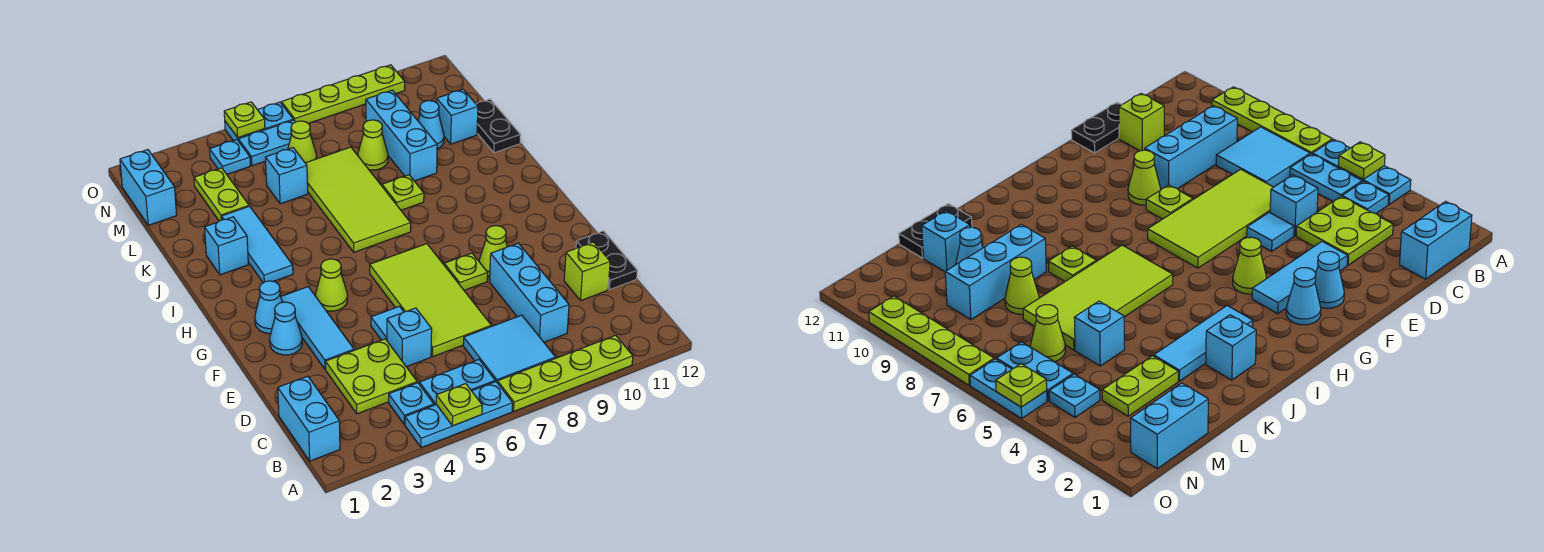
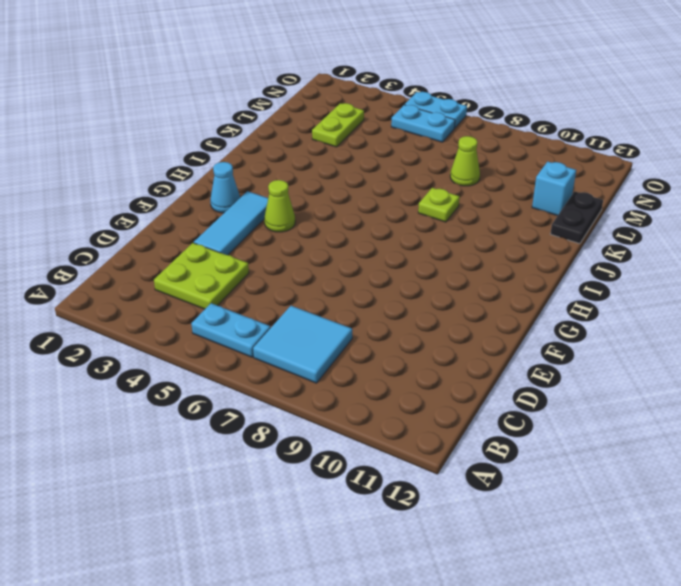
none -> cyan plate A4:A6 level 1
none -> lime plate A7:A10 level 1
none -> cyan brick B1:C1 level 1
none -> cyan plate B4 level 1

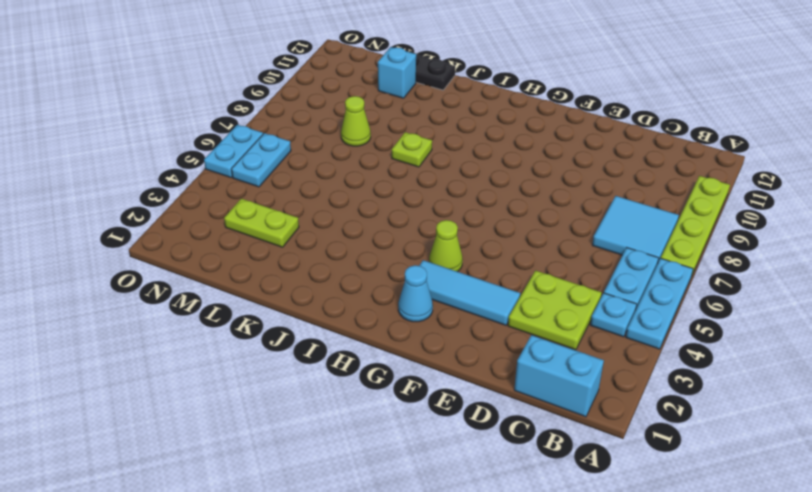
none -> cyan brick C9:E9 level 1
none -> cyan brick D5 level 1
none -> lime tile D6:G7 level 1
none -> lime brick D11 level 1

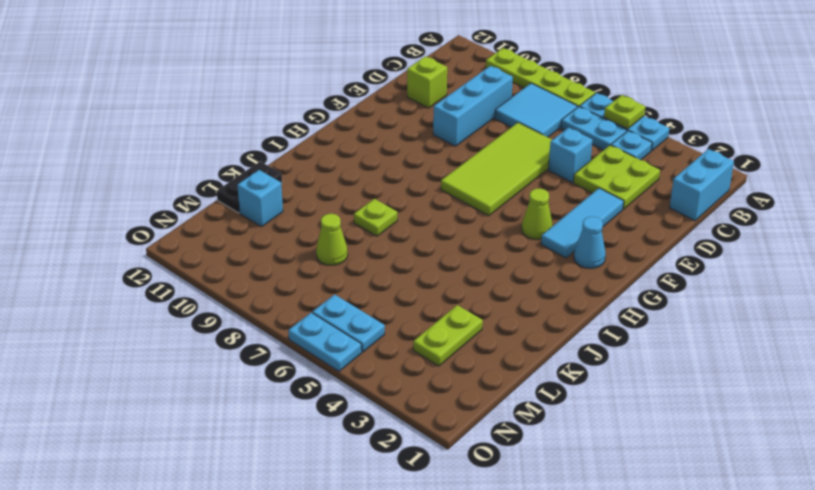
none -> black plate D12:E12 level 1
none -> cyan tile E5 level 1
none -> cyan cone F2 level 1
none -> lime plate F8 level 1

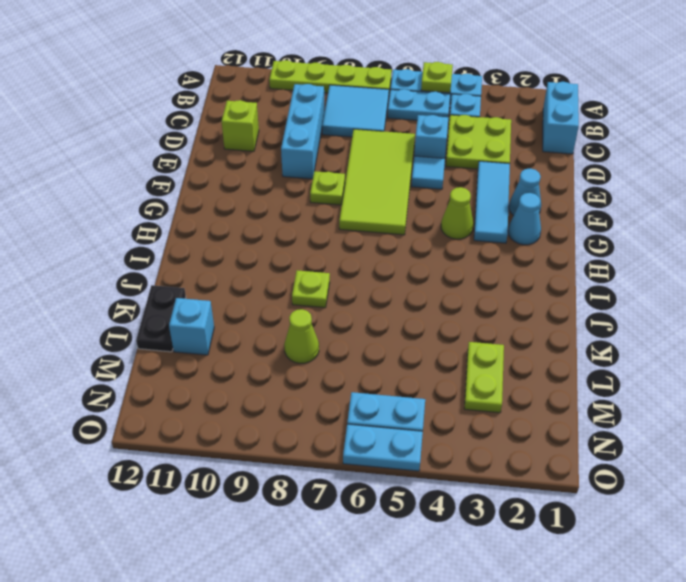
none -> black plate D12:E12 level 1
none -> lime cone F9 level 1
none -> cyan tile I3:K3 level 1
none -> lime tile I6:L7 level 1

